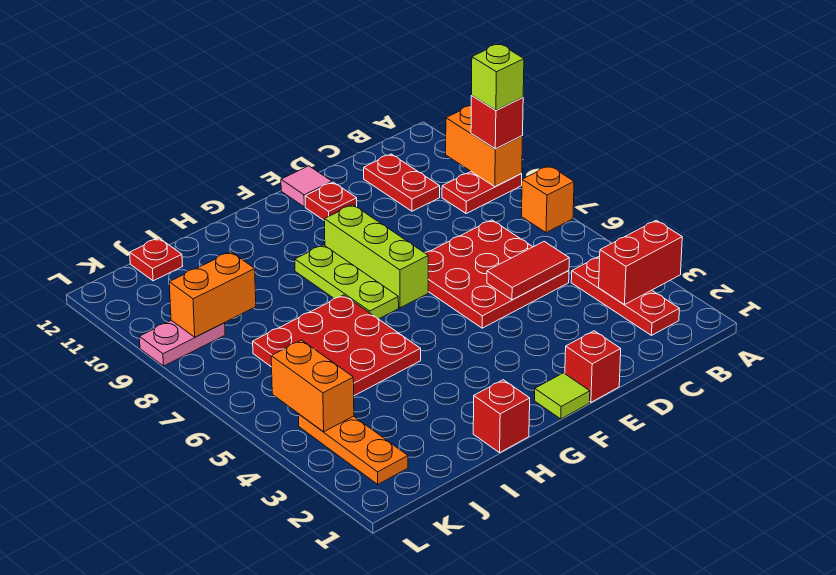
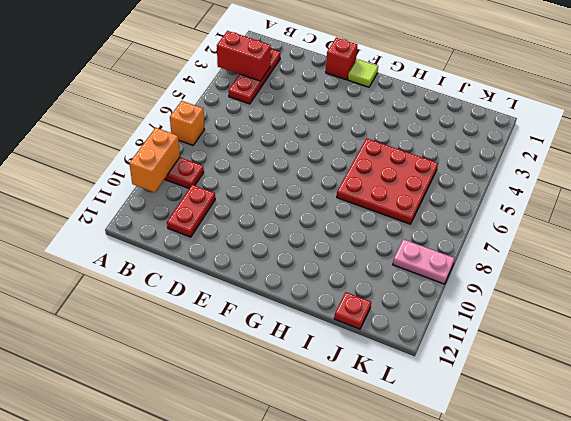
none -> red plate C5:E7 level 1
none -> red plate E11 level 1
none -> pink tile E12 level 1

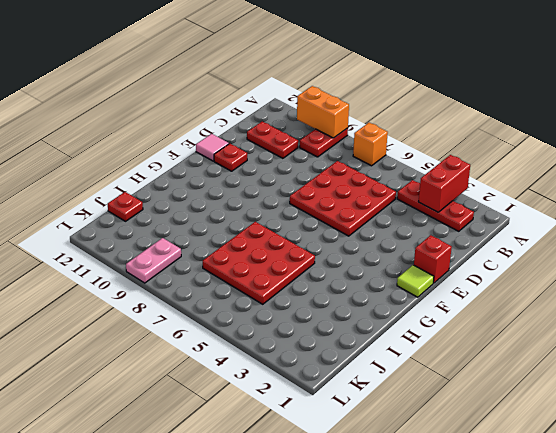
none -> lime brick F7:F9 level 1
none -> lime plate G7:G9 level 1
none -> red brick H1 level 1

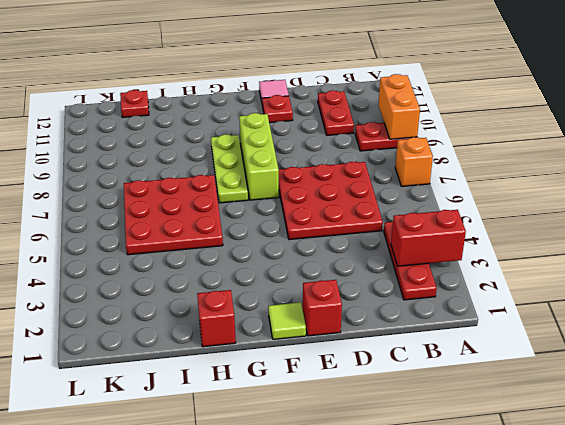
none -> orange plate K2:K4 level 1
none -> pink plate K9:L9 level 1
none -> red tile C5:D5 level 2

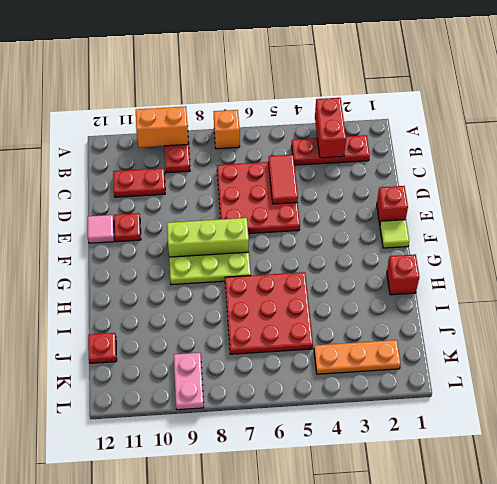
none -> orange brick J9:K9 level 2
none -> orange brick K4:K5 level 2
none -> red brick A9 level 3

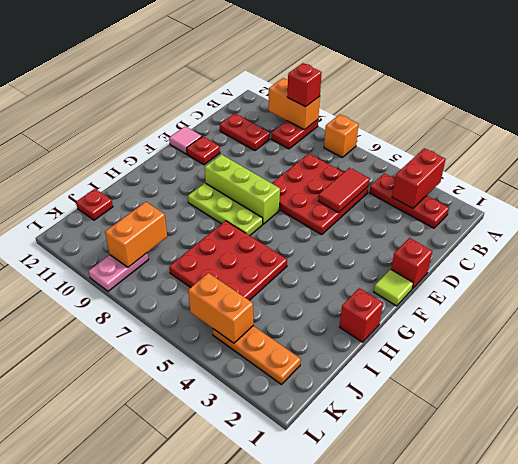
none -> lime brick A9 level 4

